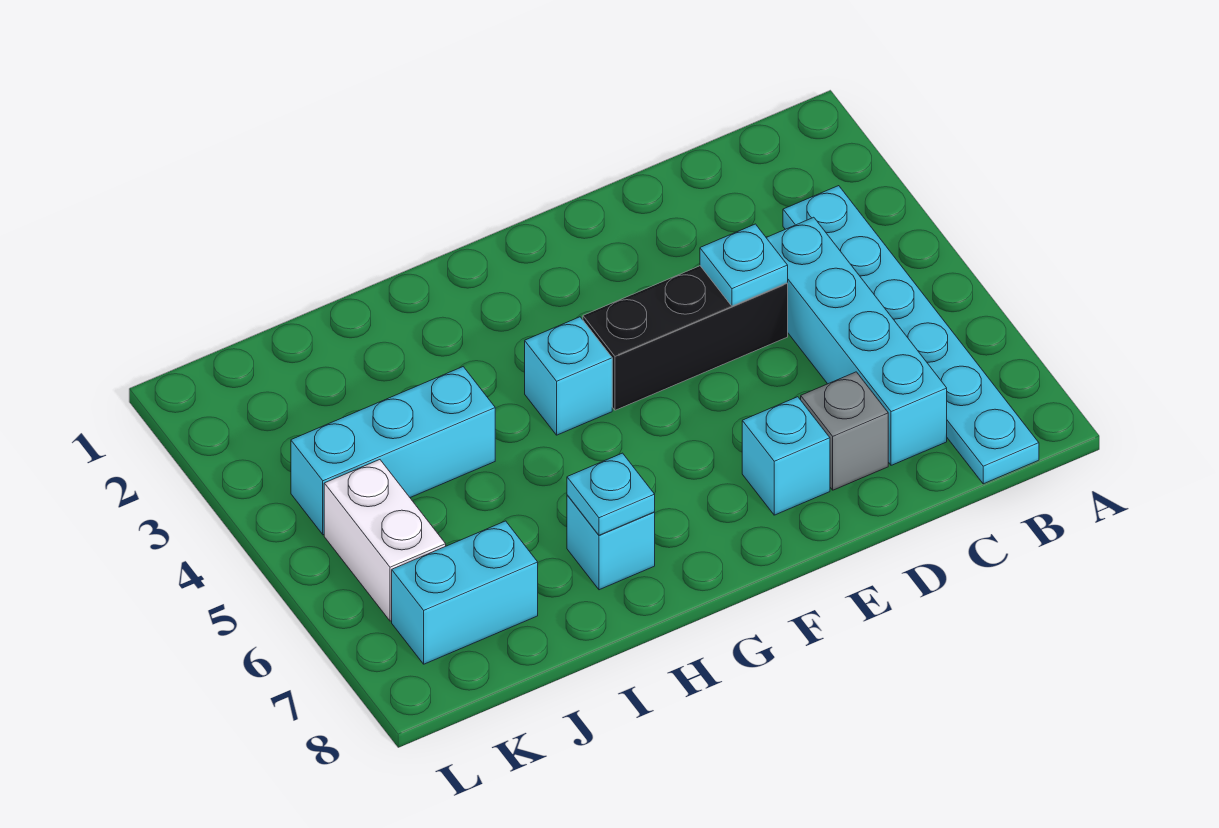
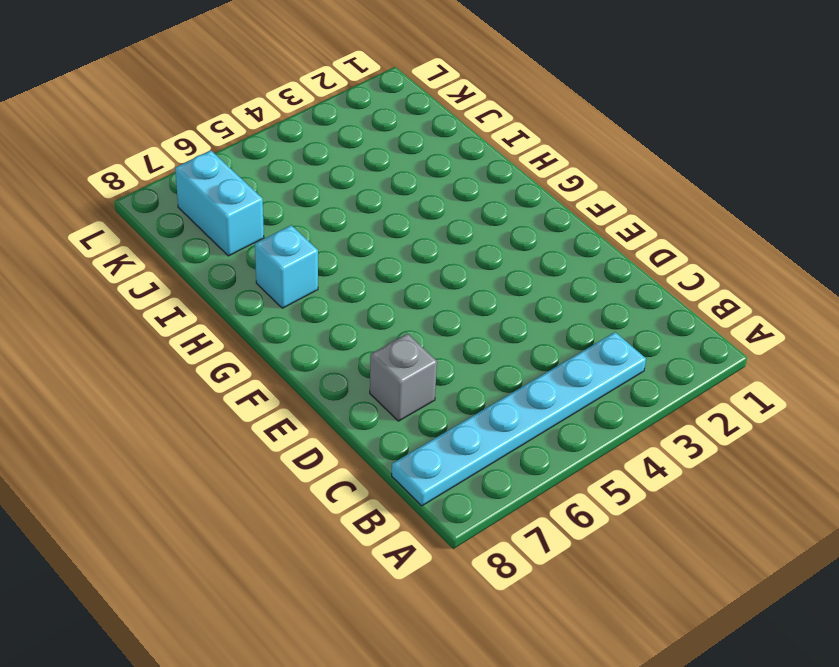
none -> cyan brick C4:C7 level 1
none -> black brick D4:F4 level 1
none -> cyan brick E7 level 1

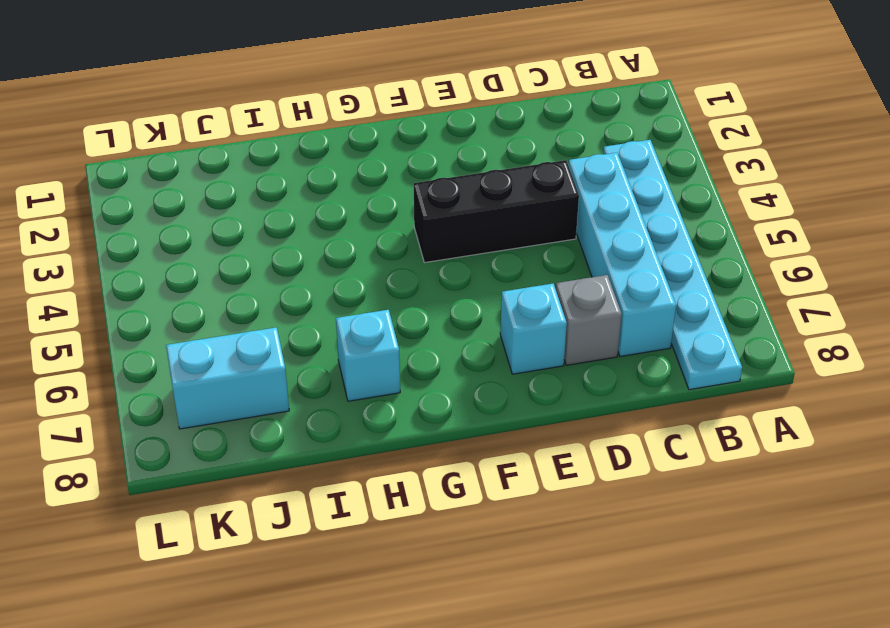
none -> cyan brick G4 level 1
none -> cyan brick I4:K4 level 1
none -> white brick K5:K6 level 1

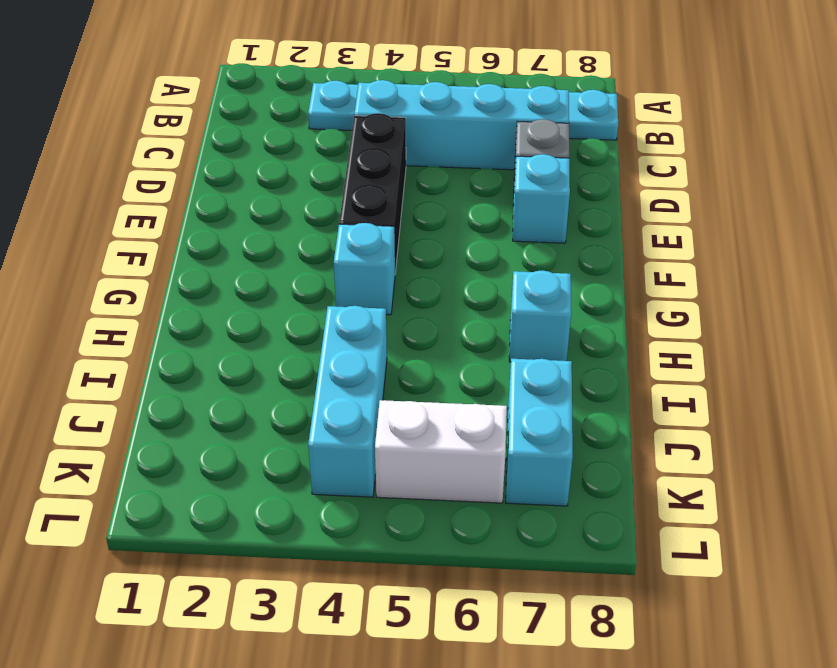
none -> cyan plate D4 level 2
none -> cyan plate H7 level 2

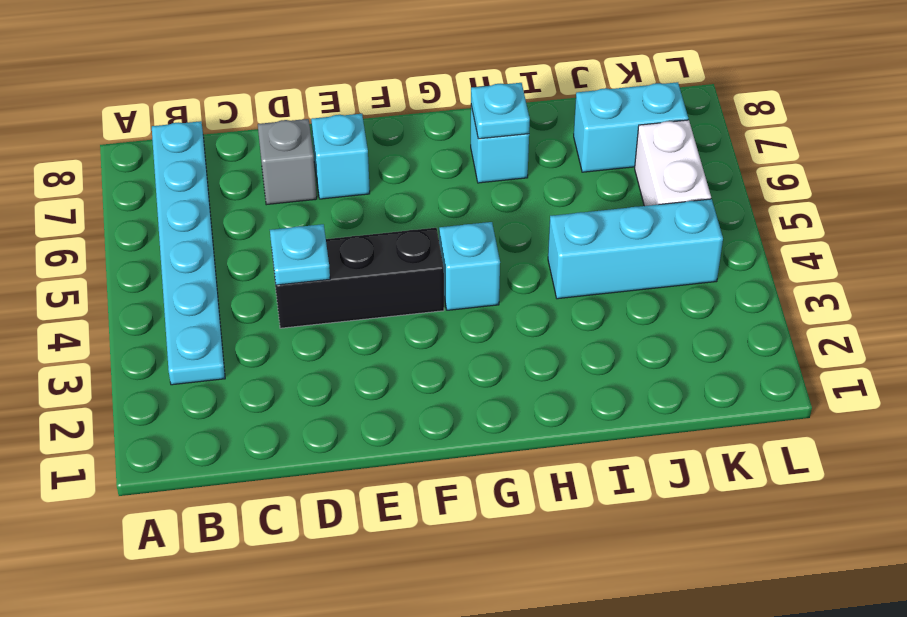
none -> cyan brick C4:C7 level 1

